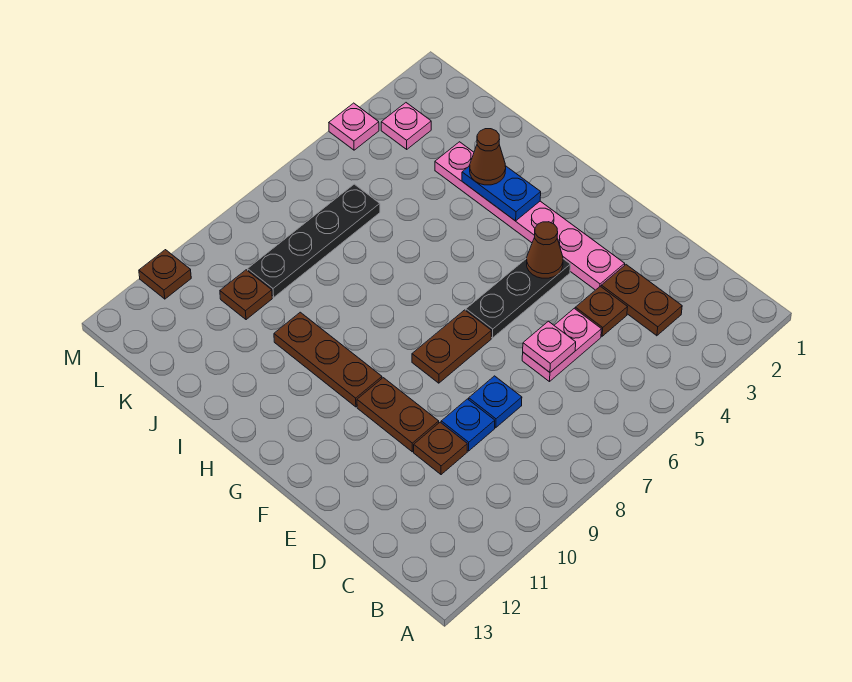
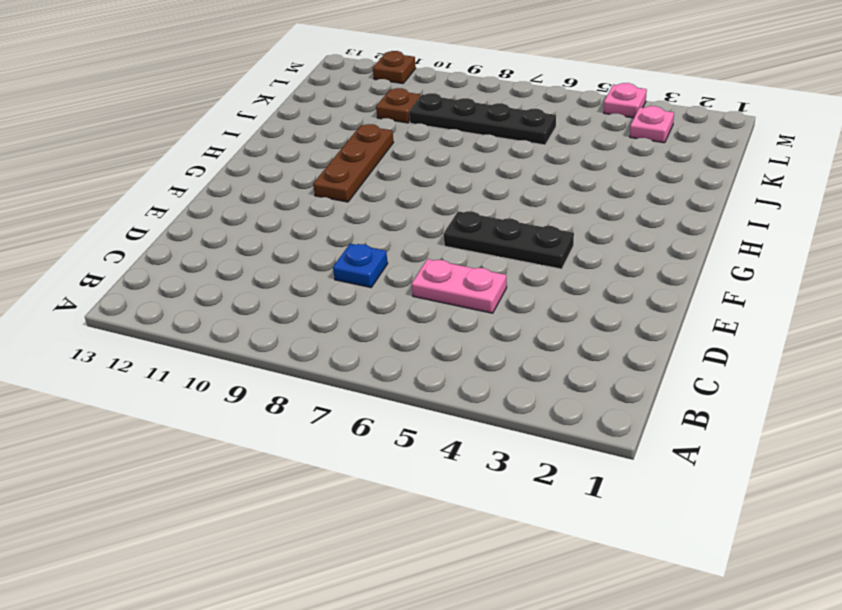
none -> brown plate C3:D3 level 1
none -> brown plate D4 level 1
none -> blue plate D9 level 1

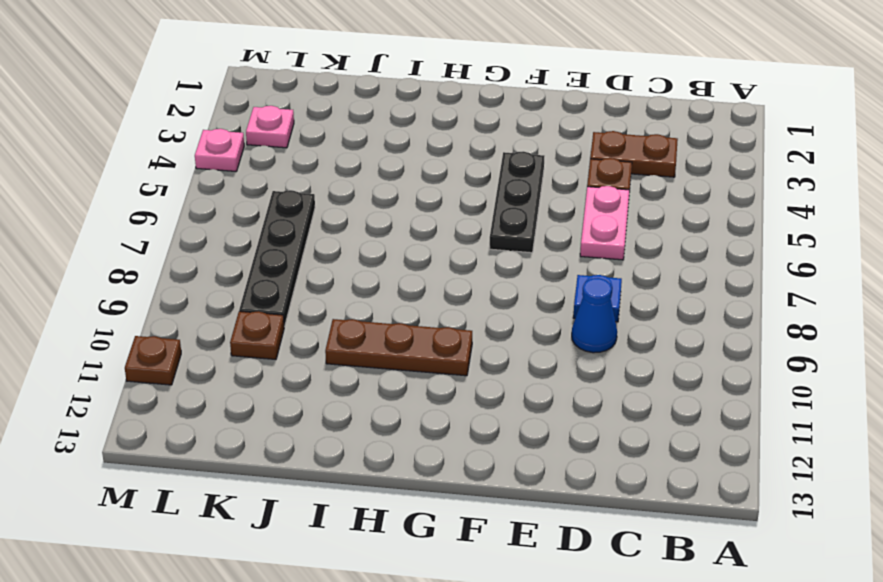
blue cone D9 level 1 -> blue plate D9 level 1
none -> brown plate D10 level 1
none -> pink plate E3:J3 level 1
none -> brown plate E10:F10 level 1

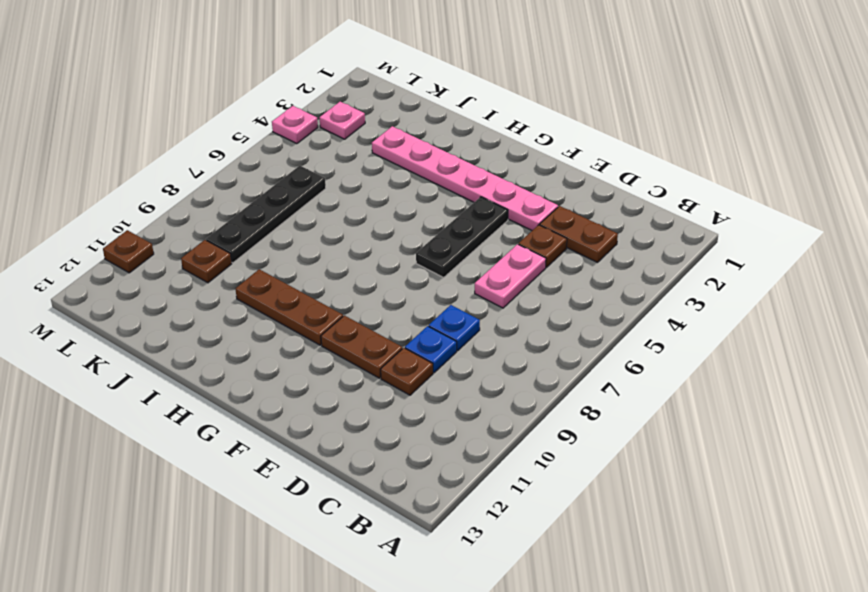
none -> brown plate F7:F8 level 1
none -> pink plate D6 level 2
none -> brown cone F4 level 2

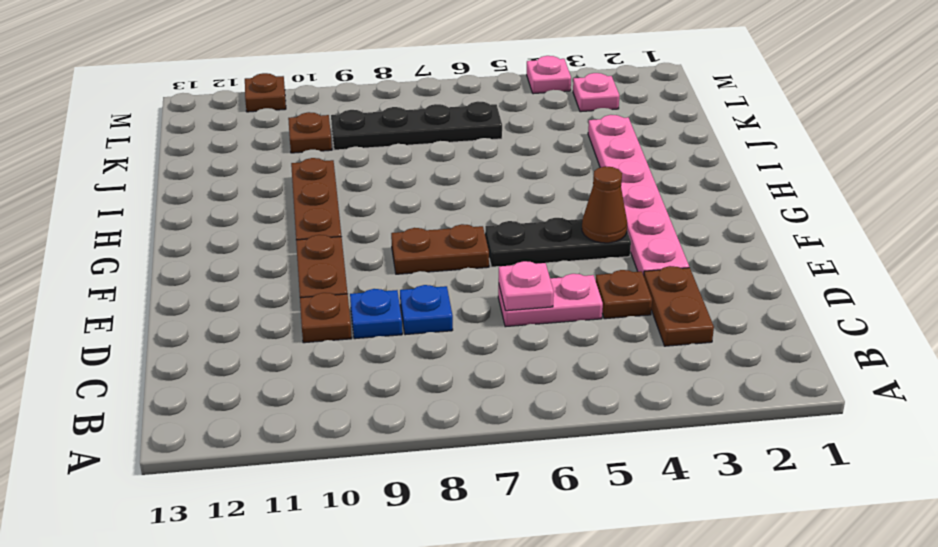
none -> blue plate H3:I3 level 2
none -> brown cone I3 level 3

